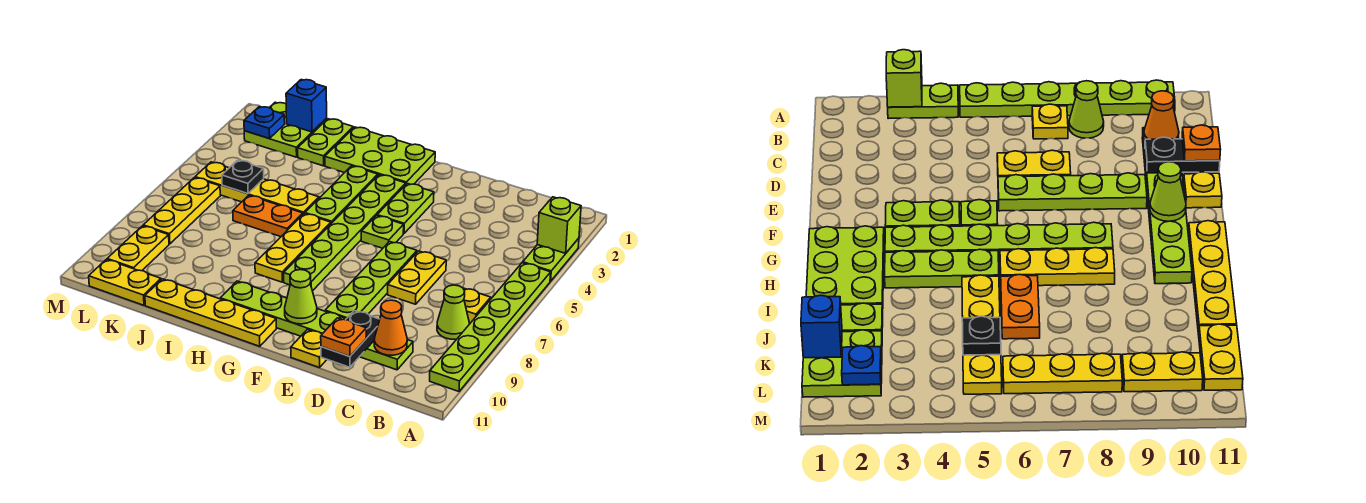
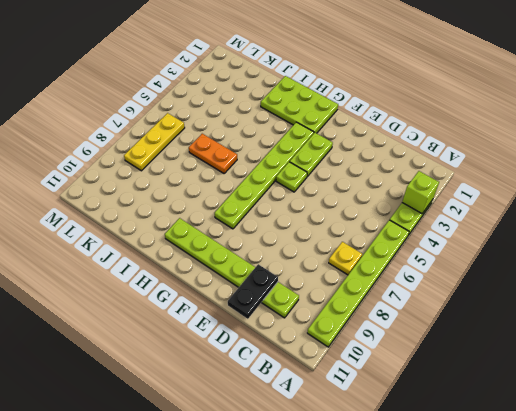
none -> lime cone B8 level 1
none -> yellow plate D6:D7 level 1
none -> lime plate E6:E9 level 1
none -> yellow plate E11 level 1

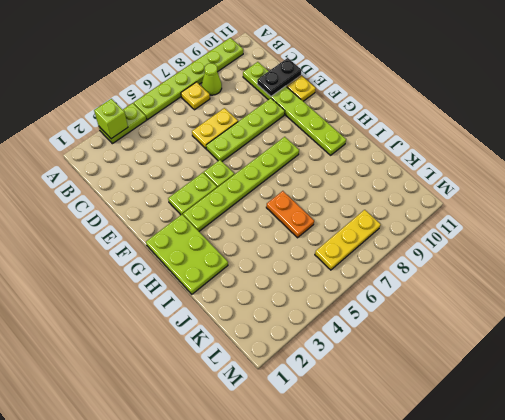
none -> yellow plate G11:J11 level 1
none -> lime plate H3:H5 level 1
none -> yellow plate H6:H8 level 1
none -> yellow plate I5:L5 level 1

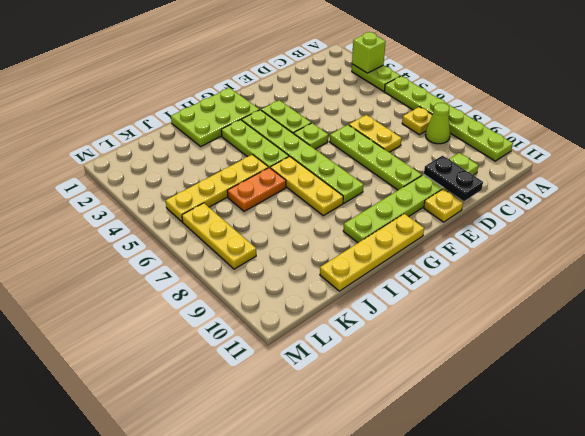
none -> lime plate J1:J2 level 1
none -> lime plate K1:L2 level 1
none -> yellow plate K11:L11 level 1
none -> yellow plate L9:L10 level 1

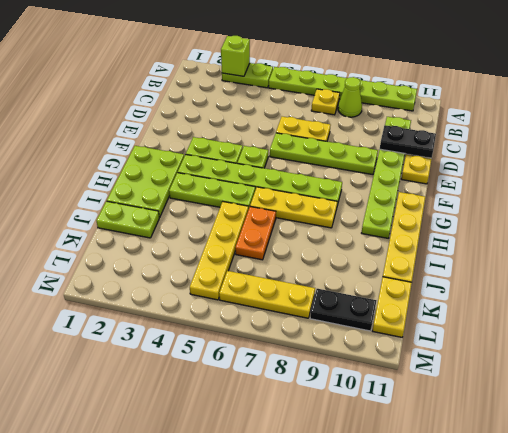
black plate L9:L10 level 1 -> yellow plate L9:L10 level 1
none -> lime plate K1:L2 level 1
none -> orange cone C10 level 2
none -> lime cone F10 level 2
none -> blue brick K1 level 2

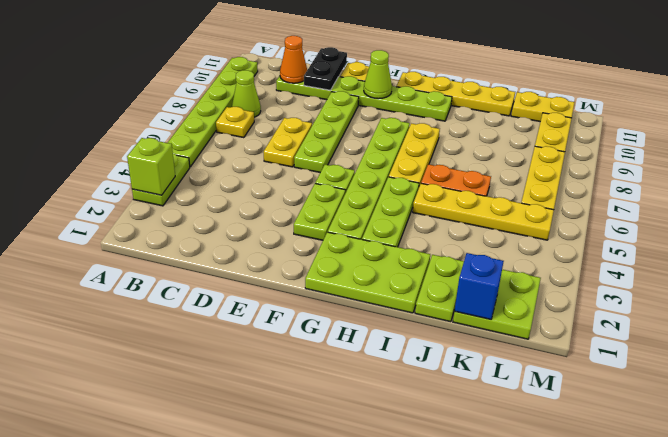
none -> black plate K5 level 2
none -> blue plate L2 level 2
none -> orange plate D11 level 3

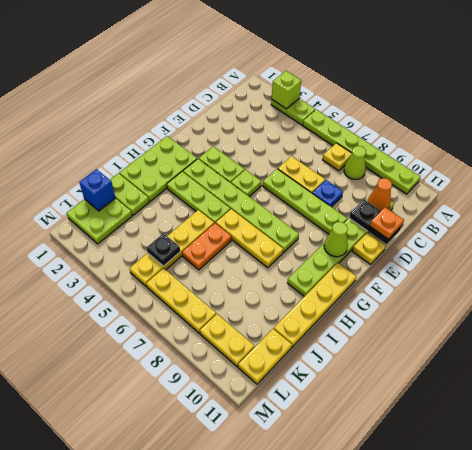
blue plate D8 level 1 -> blue plate L2 level 2

